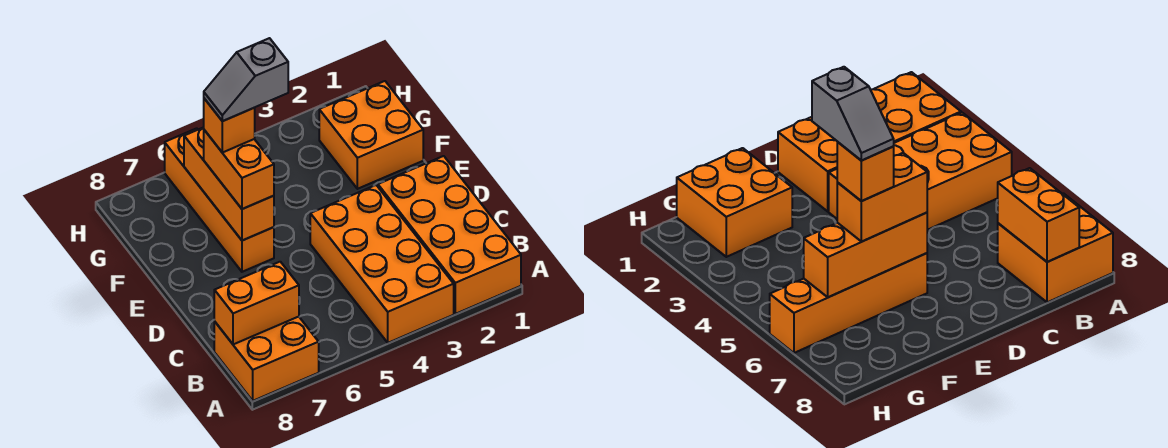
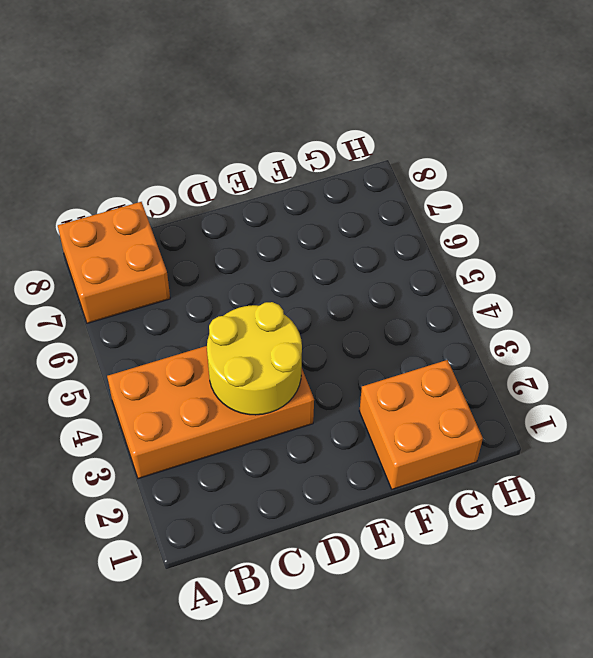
yellow round brick C3:D4 level 2 -> none
none -> orange brick A1:D2 level 1
none -> orange brick E6:H6 level 1

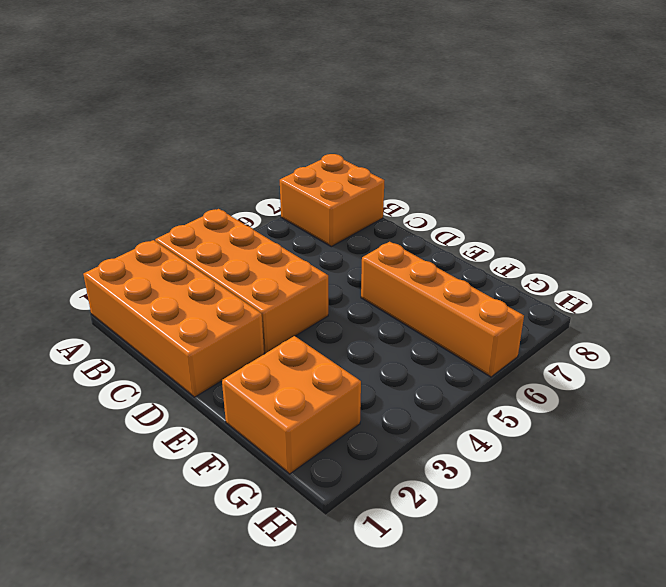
none -> orange brick B7:B8 level 2
none -> orange brick E6:G6 level 2

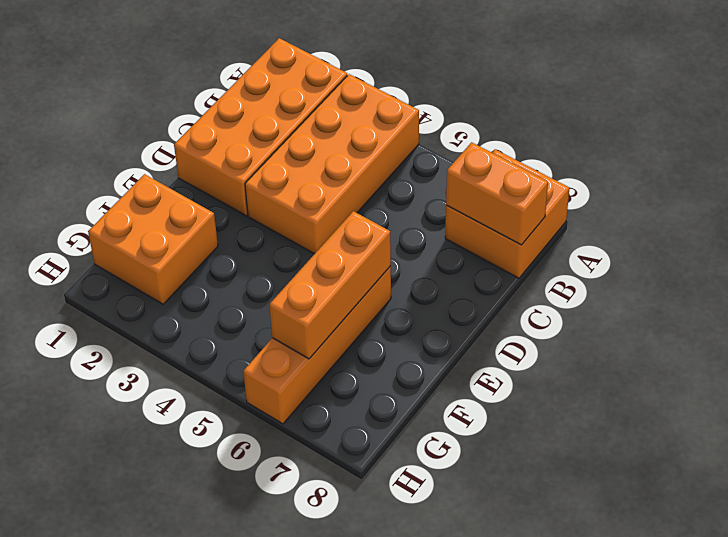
none -> orange brick E6:F6 level 3
none -> orange brick F6 level 4

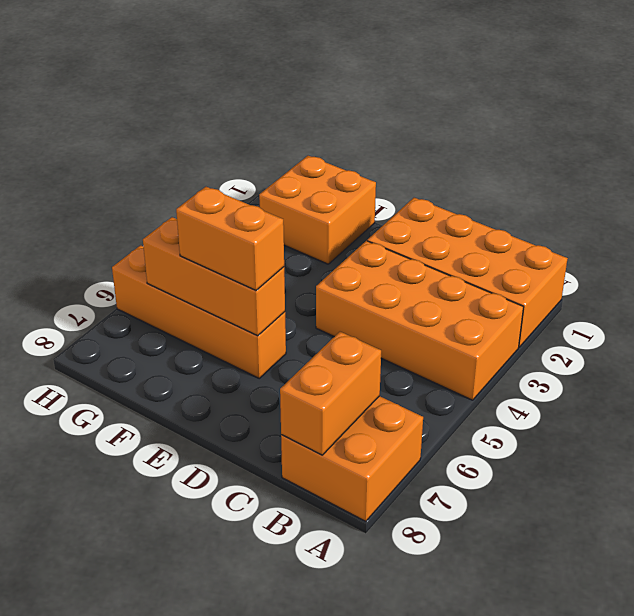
none -> orange brick F6 level 4
none -> grey slope F5:F6 level 5 top 5

